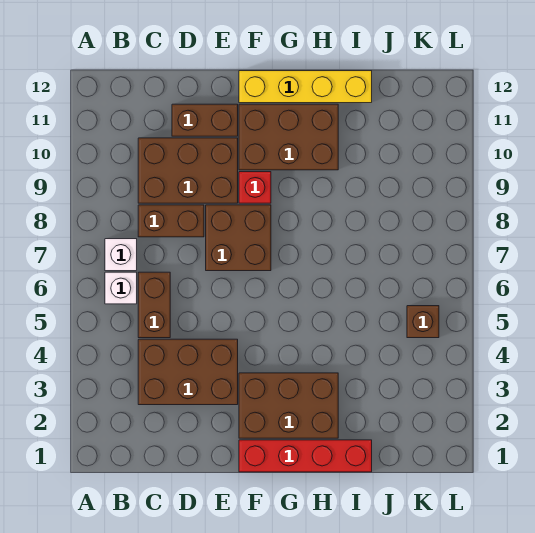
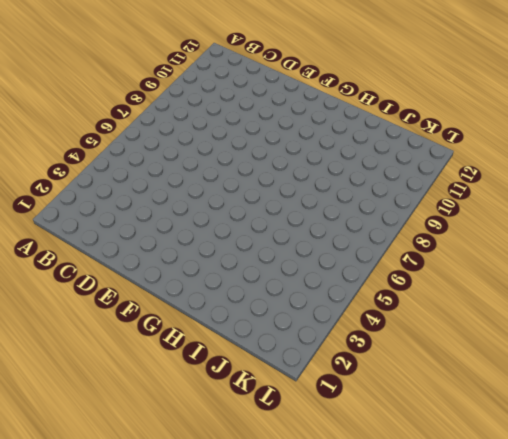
none -> white brick B6 level 1
none -> white brick B7 level 1
none -> brown brick C3:E4 level 1

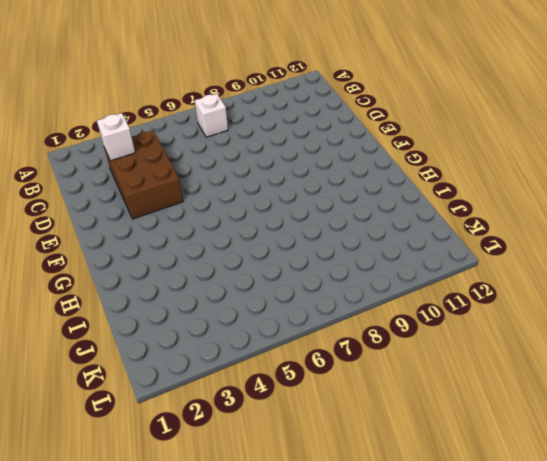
white brick C3 level 2 -> white brick B6 level 1
none -> brown brick C5:C6 level 1
none -> brown brick C8:D8 level 1
none -> brown brick C9:E10 level 1

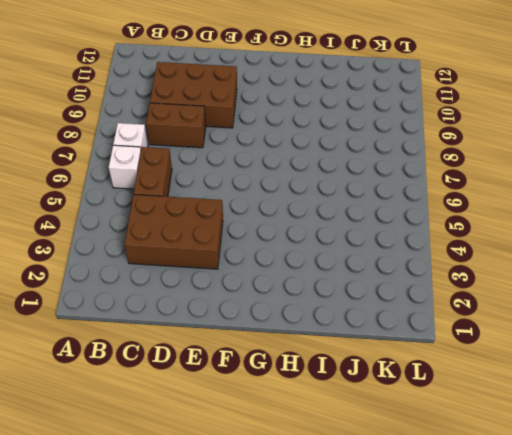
none -> brown brick D11:E11 level 1
none -> brown brick E7:F8 level 1
none -> red brick F1:I1 level 1

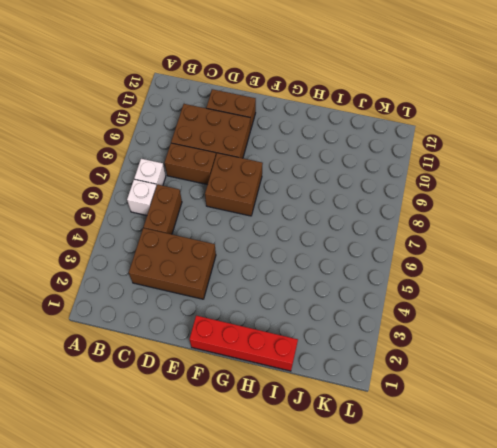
none -> brown brick F2:H3 level 1
none -> red brick F9 level 1
none -> brown brick F10:H11 level 1

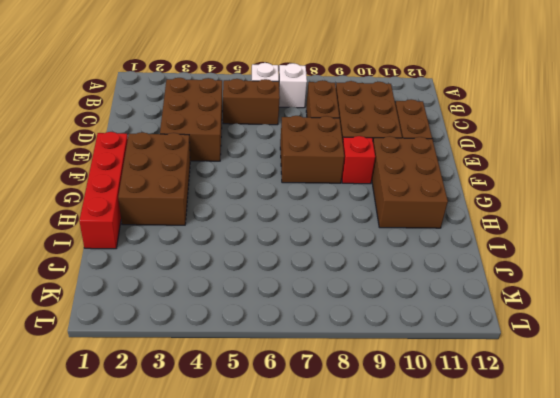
none -> yellow brick F12:I12 level 1
none -> brown brick K5 level 1

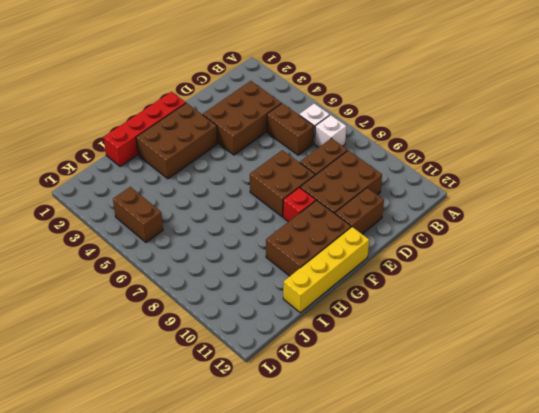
brown brick K4:K5 level 1 -> brown brick K5 level 1

